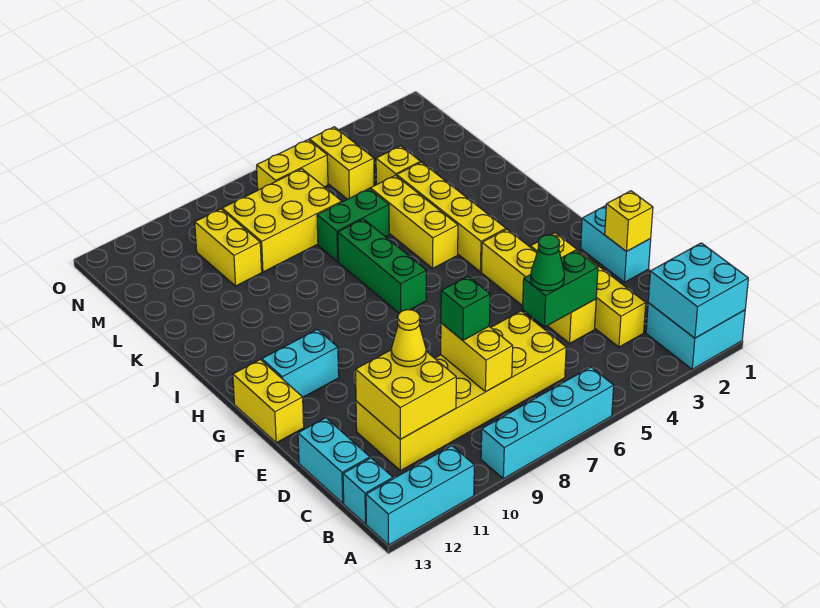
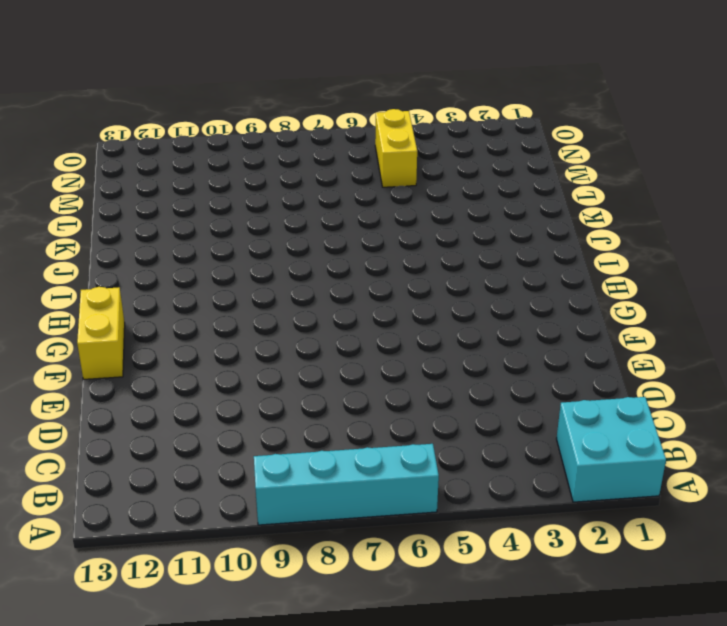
none -> cyan brick A11:A13 level 1
none -> cyan brick B13 level 1
none -> yellow brick C3:F3 level 1

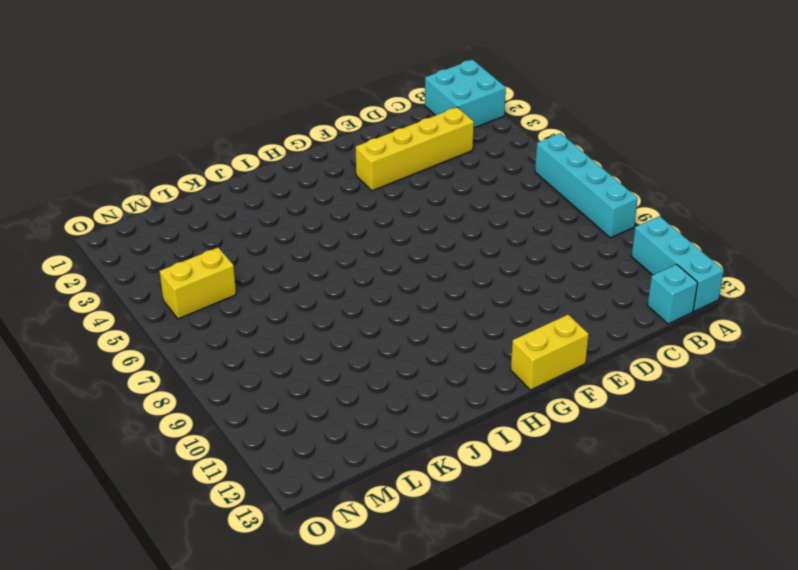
none -> yellow brick C6:D11 level 1
none -> cyan brick C13:D13 level 1
none -> yellow brick D4:G4 level 1

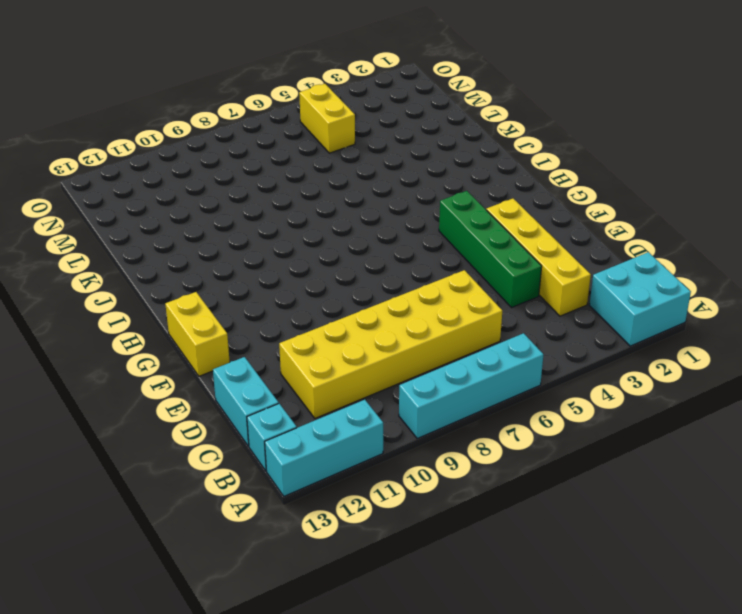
green brick D4:G4 level 1 -> yellow brick D4:G4 level 1
none -> cyan brick E1:F1 level 1
none -> cyan brick G11:G12 level 1
none -> yellow brick H4:K4 level 1

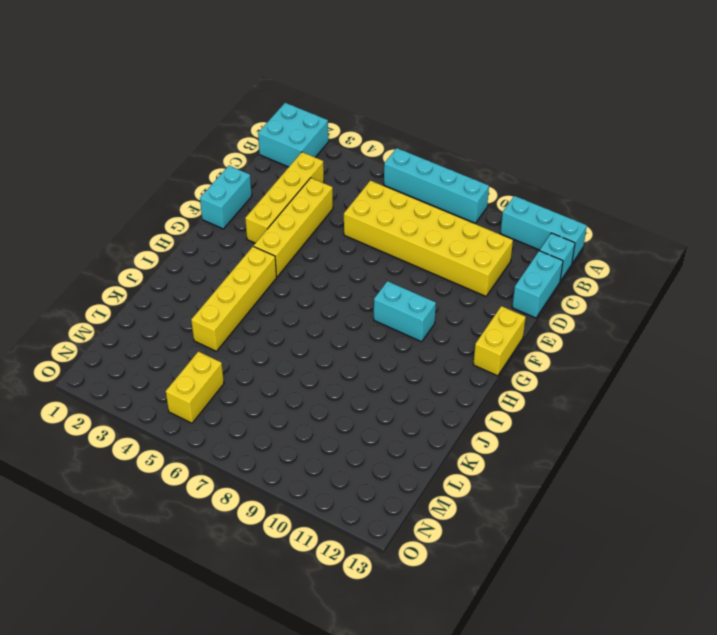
cyan brick G9:G10 level 1 -> cyan brick G11:G12 level 1
none -> green brick H7:J7 level 1
none -> yellow brick I5:K5 level 1
none -> green brick K6:K7 level 1

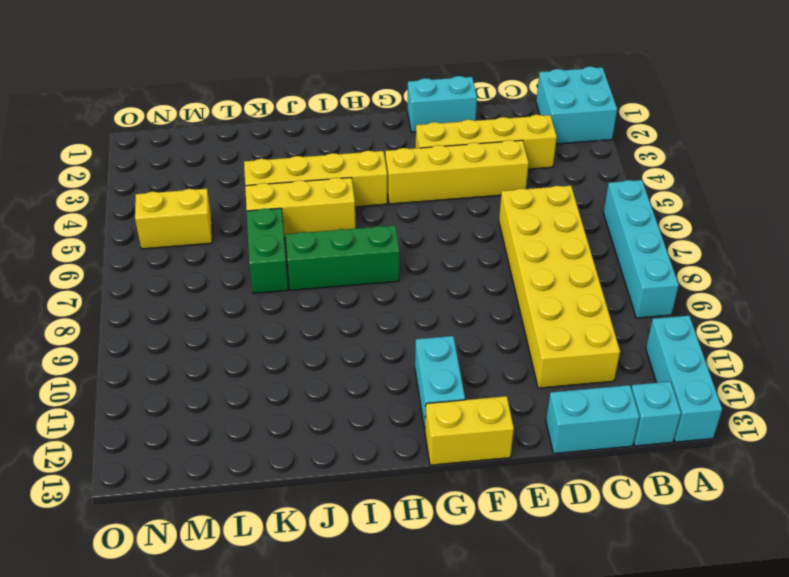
none -> yellow brick L4 level 1
none -> yellow brick L7:M9 level 1
none -> yellow brick L10:M10 level 1

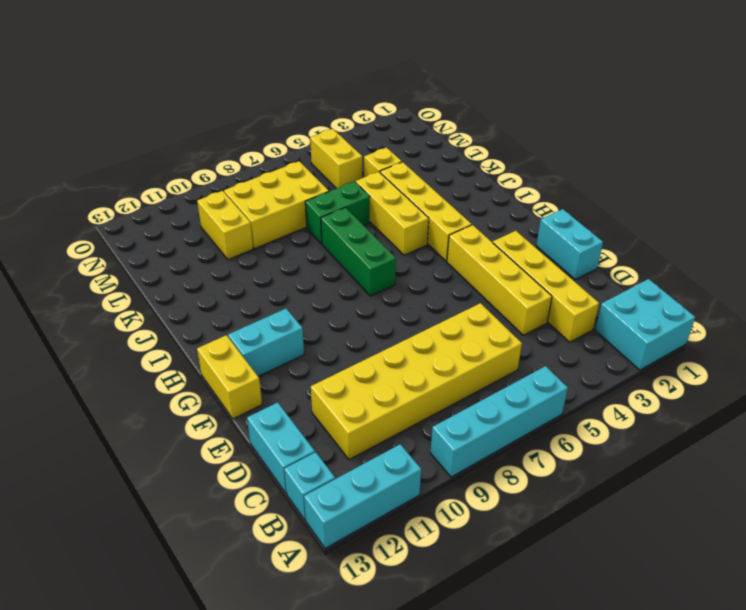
none -> yellow brick N6:N7 level 1
none -> cyan brick A1:B2 level 2
none -> yellow brick C8:D8 level 2

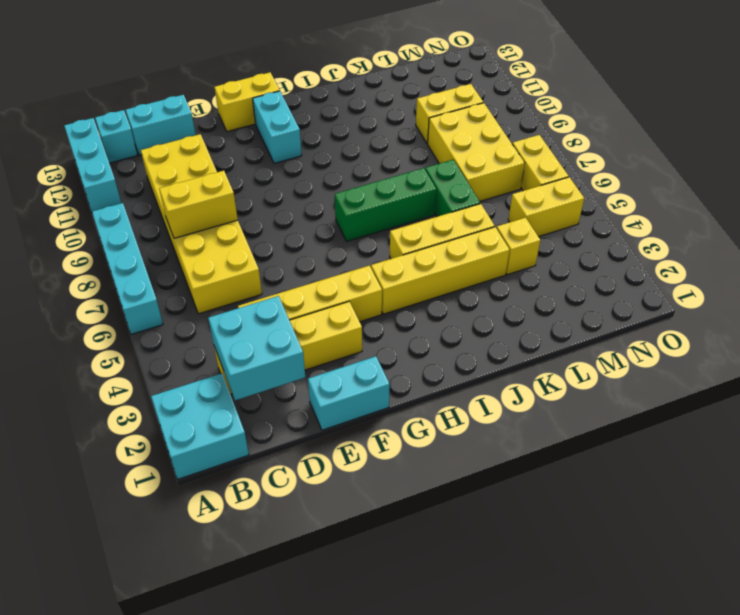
cyan brick C2:D3 level 2 -> cyan brick A1:B2 level 2
none -> yellow brick C10:D11 level 2
none -> green brick D4:D5 level 2
none -> yellow brick E1 level 2

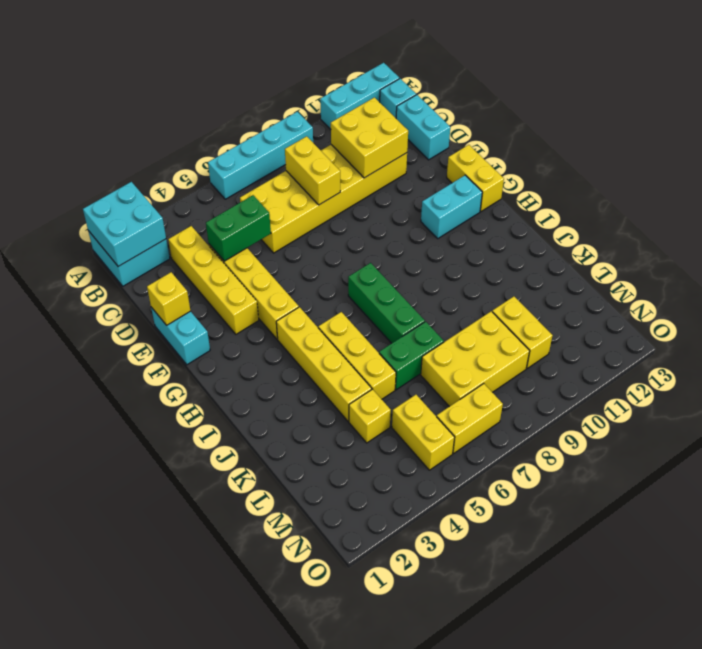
none -> green cone D5 level 3
none -> green brick D8 level 3
none -> yellow cone D10 level 3

